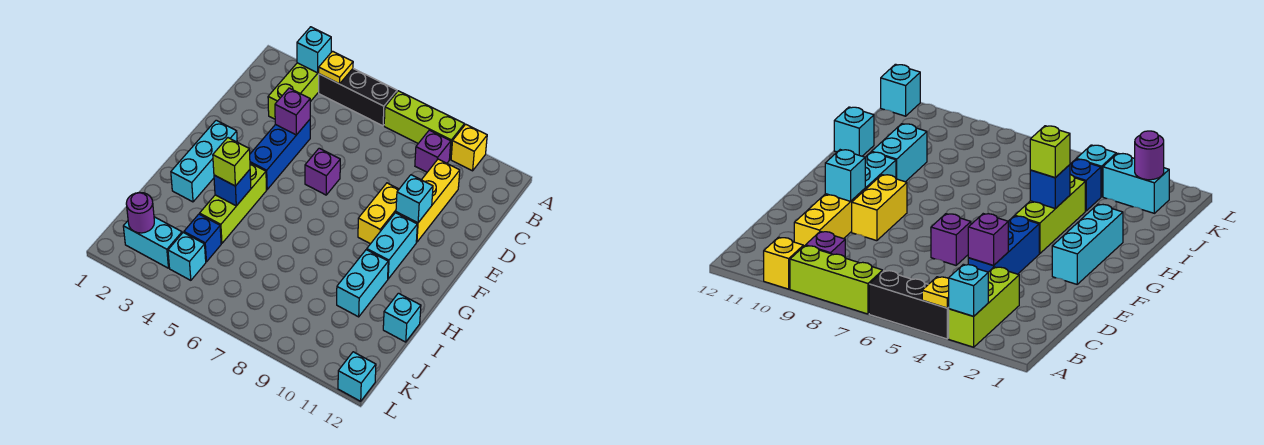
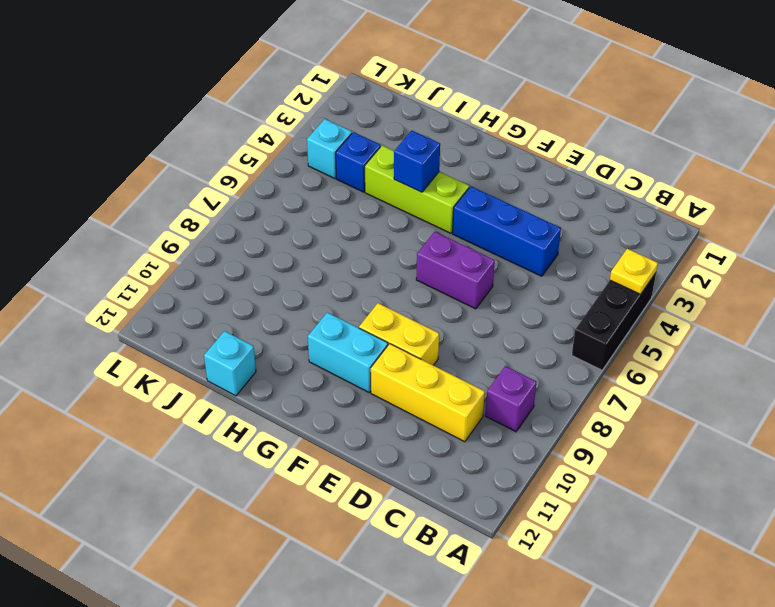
purple brick E6:F6 level 1 -> purple brick E6 level 1
none -> lime brick A3:C3 level 1
none -> lime brick A7:A9 level 1
none -> yellow brick A10 level 1

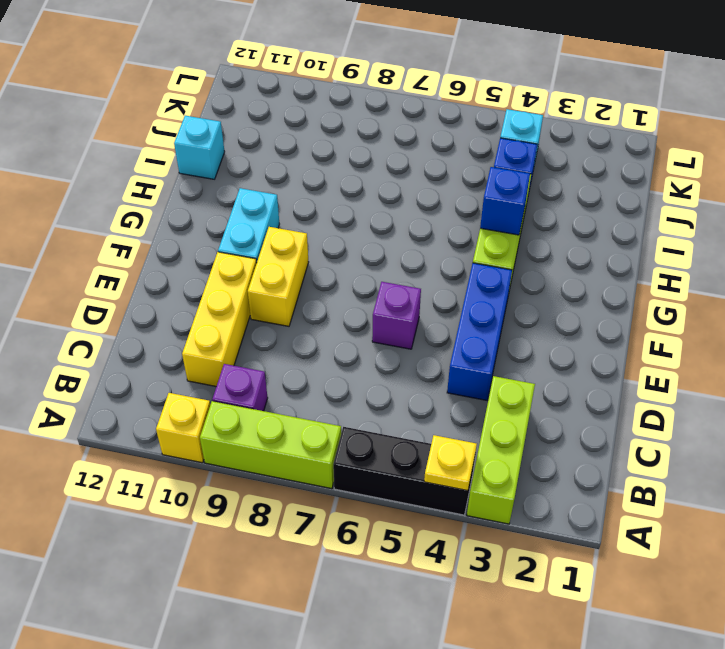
none -> cyan brick F2:H2 level 1
none -> cyan brick H10:I10 level 1
none -> cyan brick K2:K3 level 1

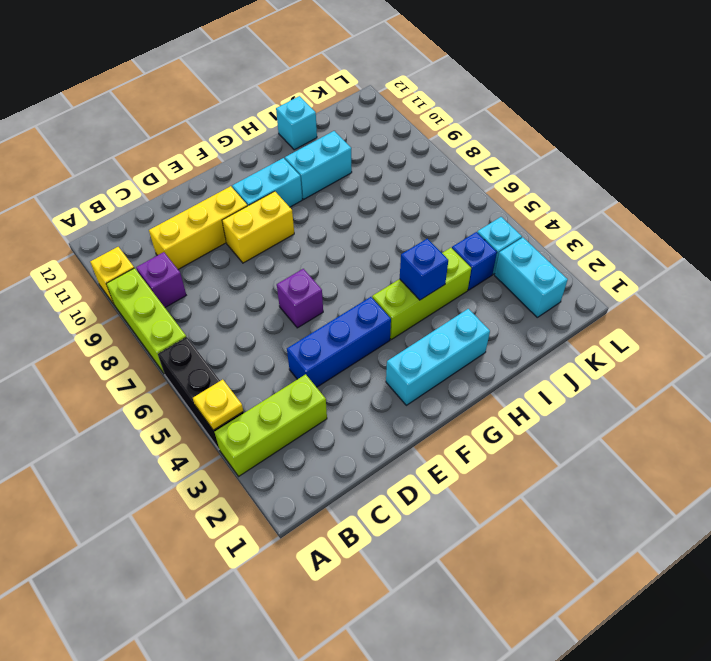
none -> cyan brick L12 level 1
none -> cyan brick A3 level 2
none -> purple brick D4 level 2

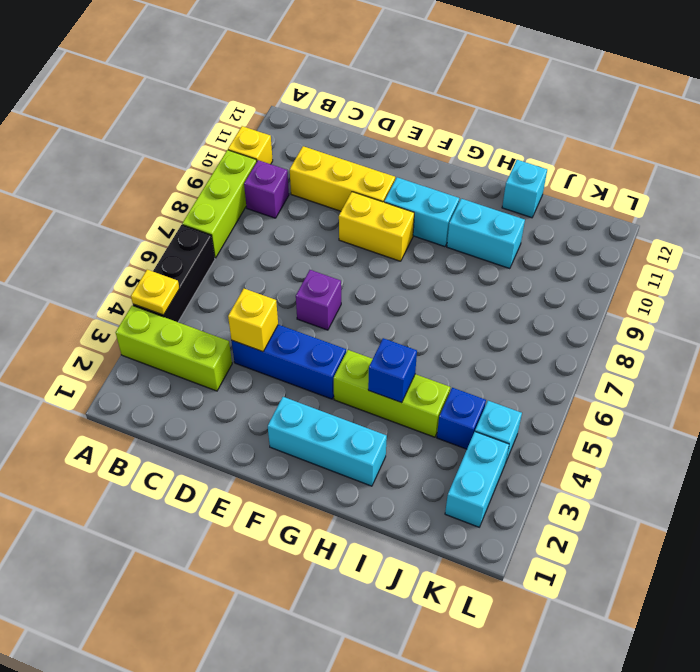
yellow brick D4 level 2 -> purple brick D4 level 2
none -> cyan brick L12 level 1
none -> cyan brick A3 level 2
none -> cyan brick E10 level 2

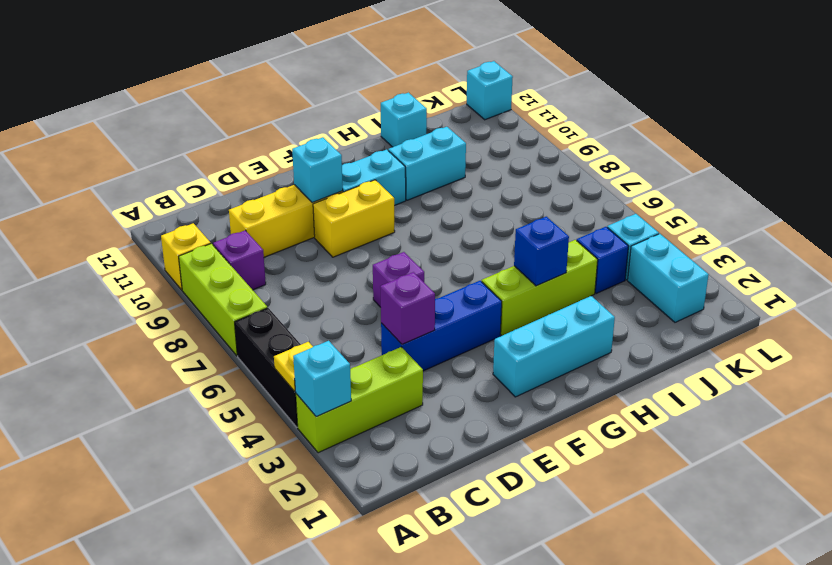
none -> purple round brick K2 level 2
none -> lime brick H4 level 3

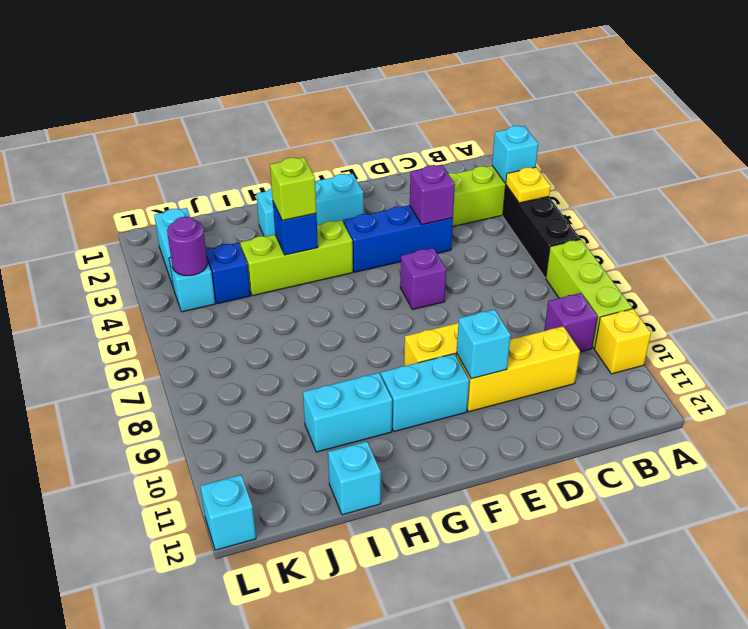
purple round brick K4 level 2 -> purple round brick K2 level 2

